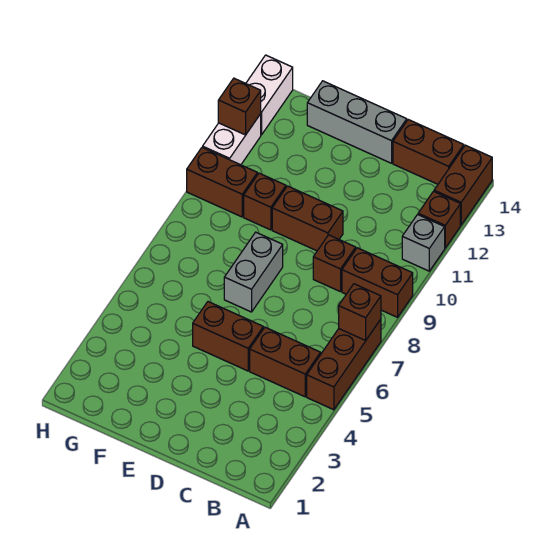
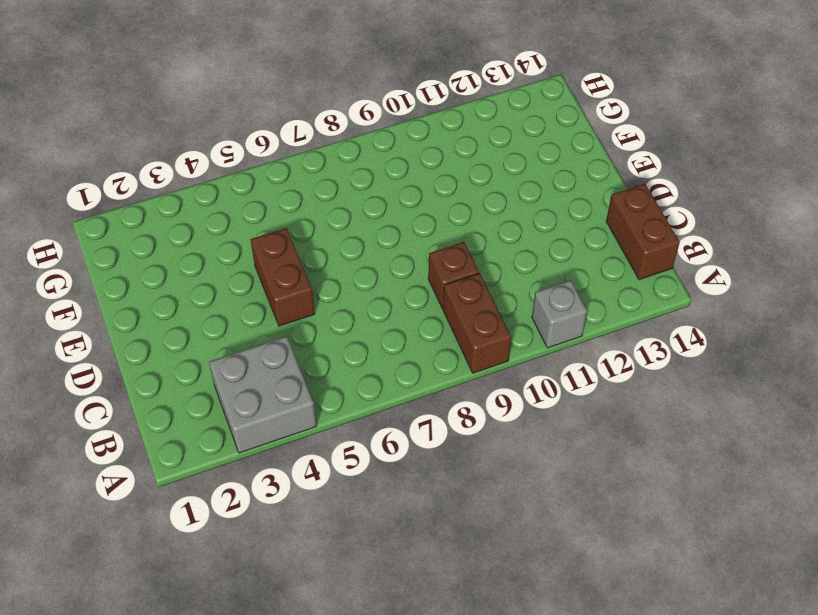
grey brick A3:B4 level 1 -> none
none -> brown brick A5:A7 level 1
none -> brown brick A12 level 1
none -> brown brick A13:A14 level 1

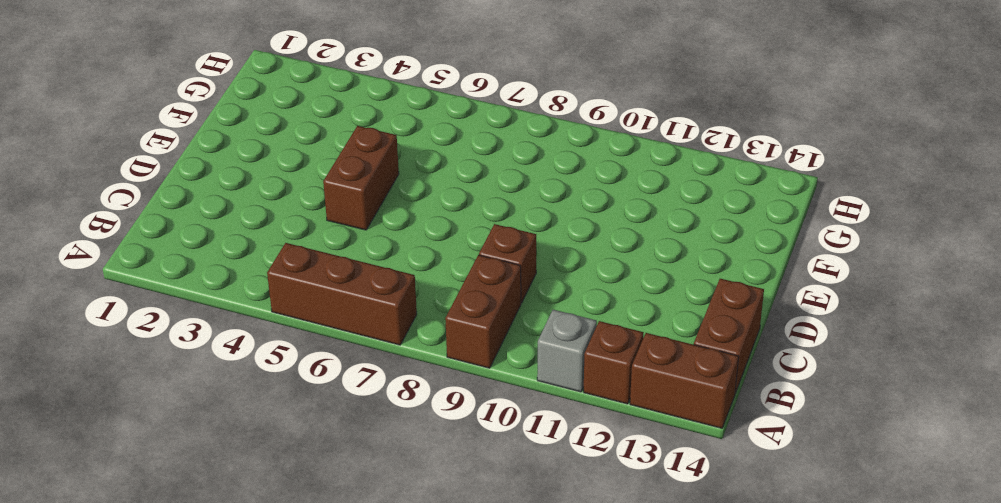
none -> brown brick B5:C5 level 1
none -> brown brick D10:E10 level 1
none -> grey brick D14:F14 level 1

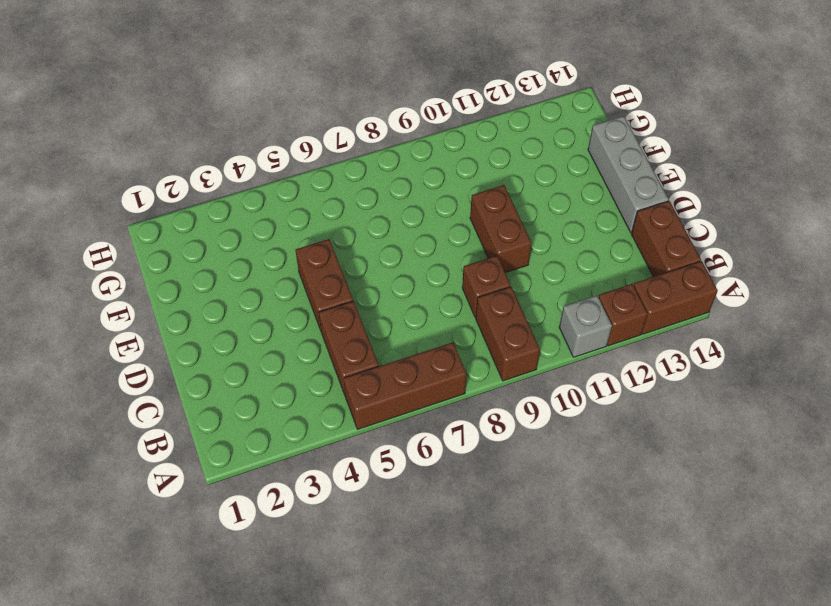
none -> grey brick E7:E8 level 1
none -> brown brick F10 level 1
none -> brown brick G10:H10 level 1

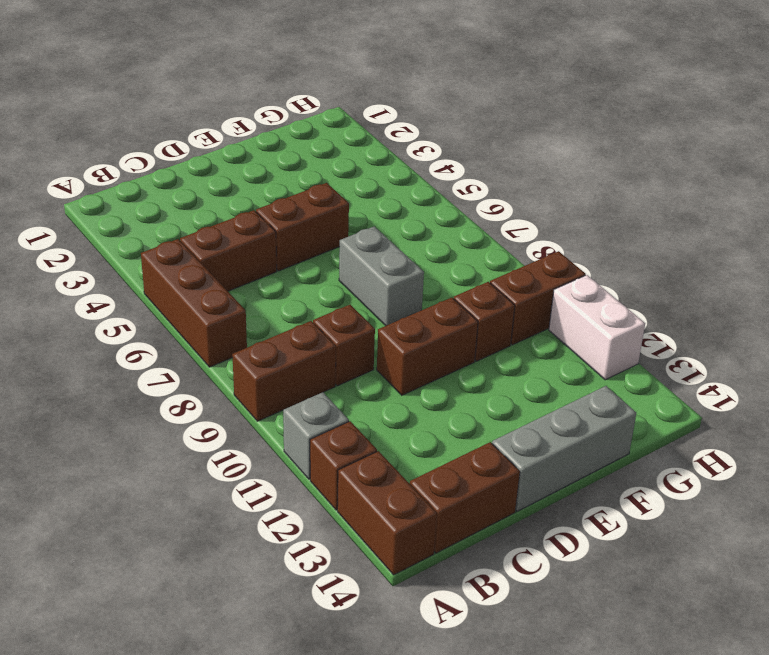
none -> white brick H13:H14 level 1
none -> brown brick A7 level 2
none -> brown brick H12 level 2

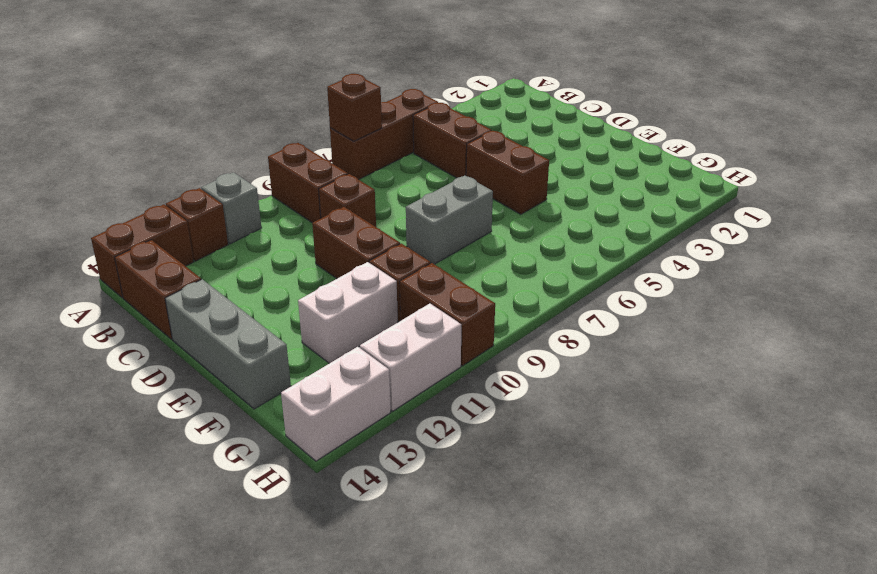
white brick F11:F12 level 1 -> none
none -> brown brick H12 level 2

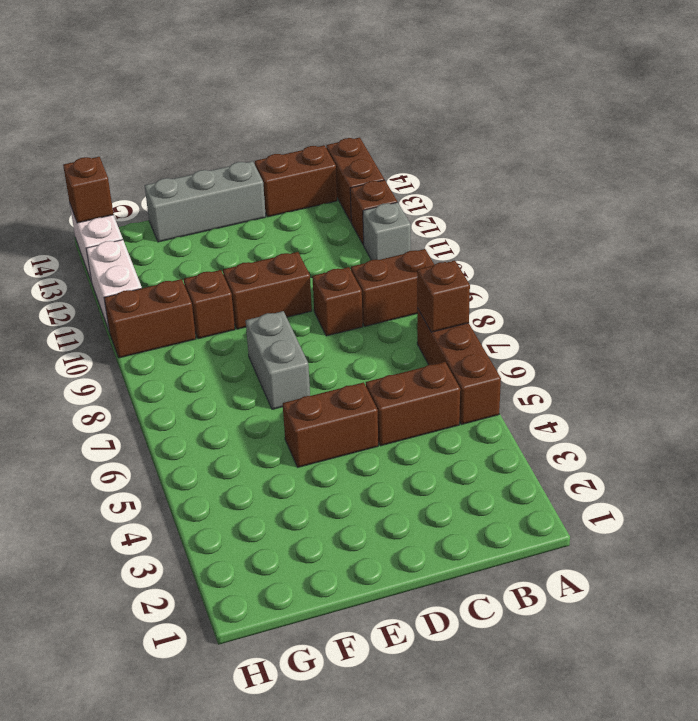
brown brick H14 level 2 -> brown brick H12 level 2

